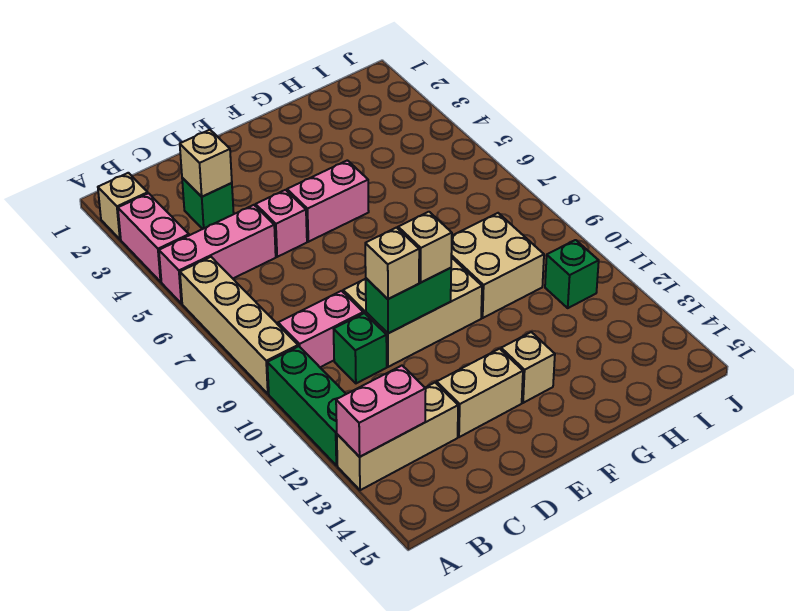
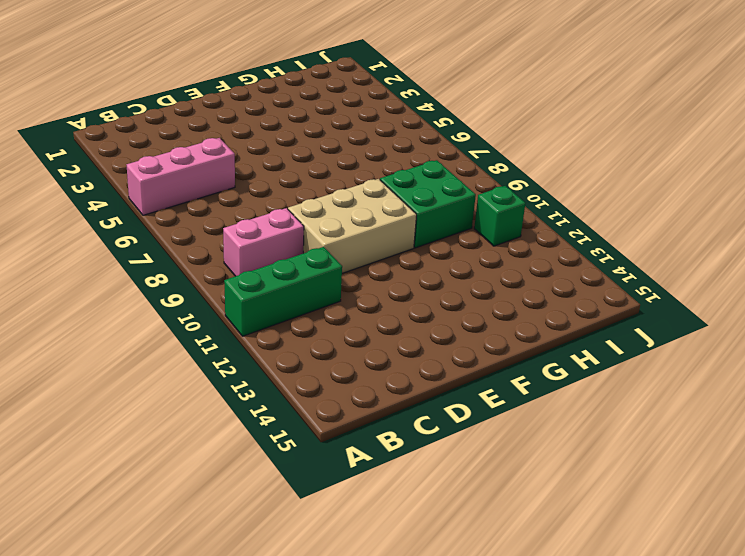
green brick A11:C11 level 1 -> green brick A10:A12 level 1
green brick G9:H10 level 1 -> tan brick G9:H10 level 1
none -> tan brick A2 level 1
none -> pink brick A3:A4 level 1
none -> tan brick A6:A9 level 1

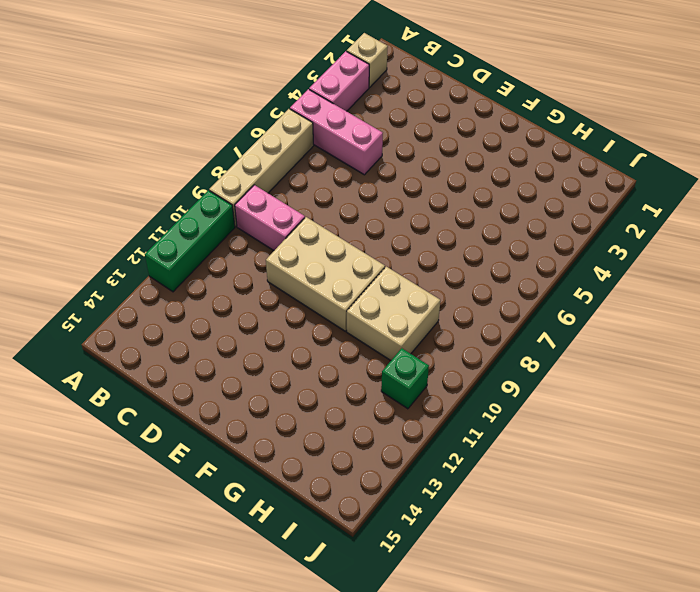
none -> tan brick A13:C13 level 1
none -> green brick C3 level 1
none -> green brick C10 level 1

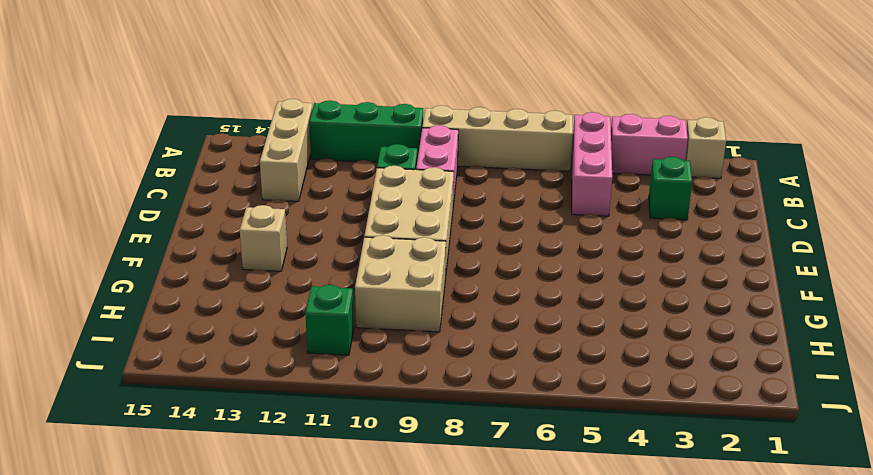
none -> pink brick D5 level 1
none -> tan brick D13:E13 level 1
none -> pink brick E5:F5 level 1

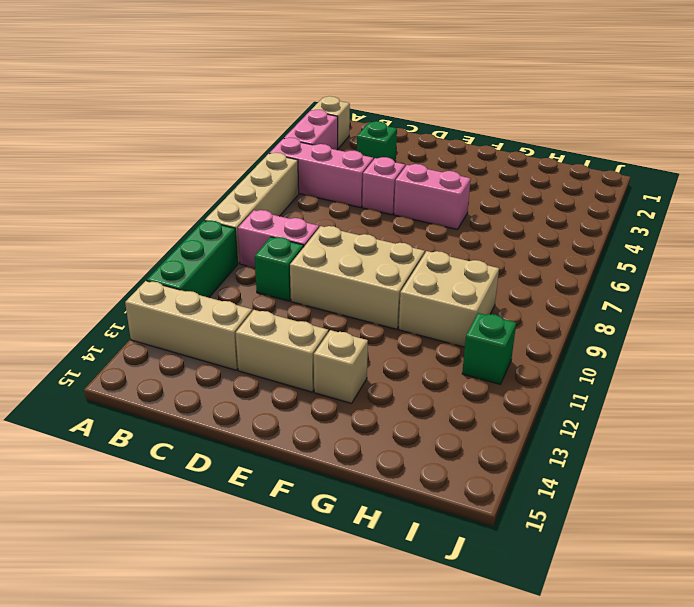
none -> pink brick A13:B13 level 2
none -> tan brick C3 level 2
none -> green brick D10:E10 level 2

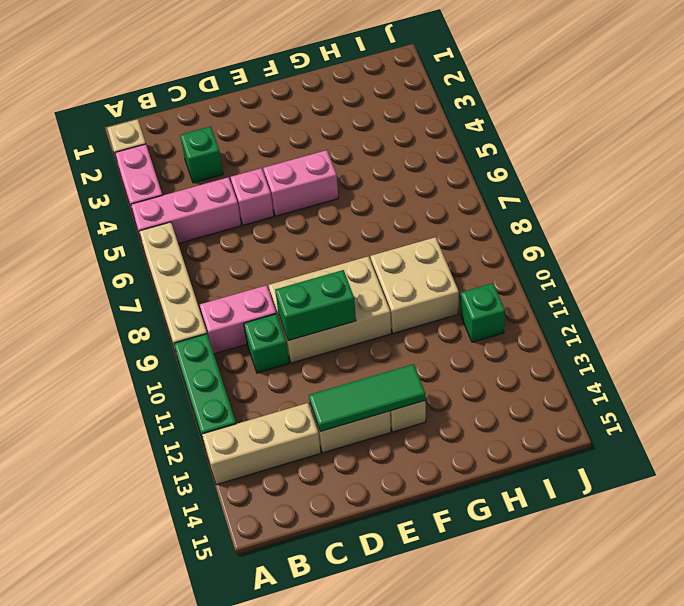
green tile D13:F13 level 2 -> none
none -> pink brick A13:B13 level 2
none -> tan brick C3 level 2
none -> tan brick D10 level 3

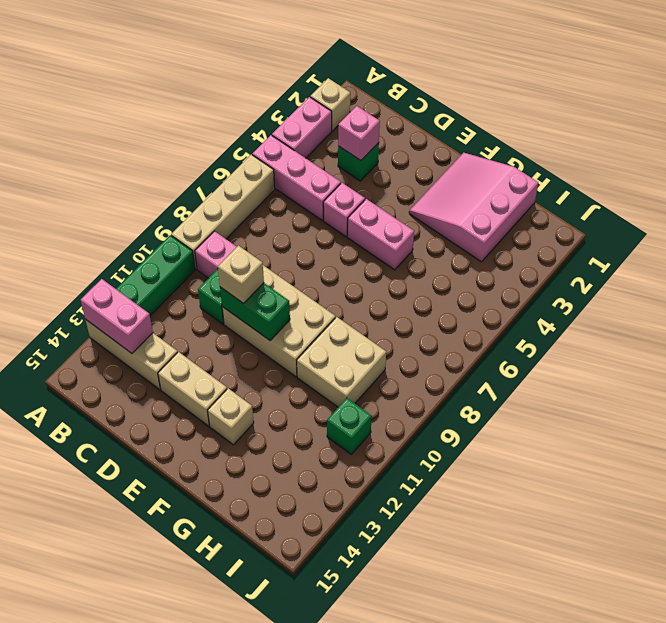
pink brick C3 level 2 -> tan brick C3 level 2
pink slope F1:H3 level 1 top H -> none
none -> tan brick E10 level 3

